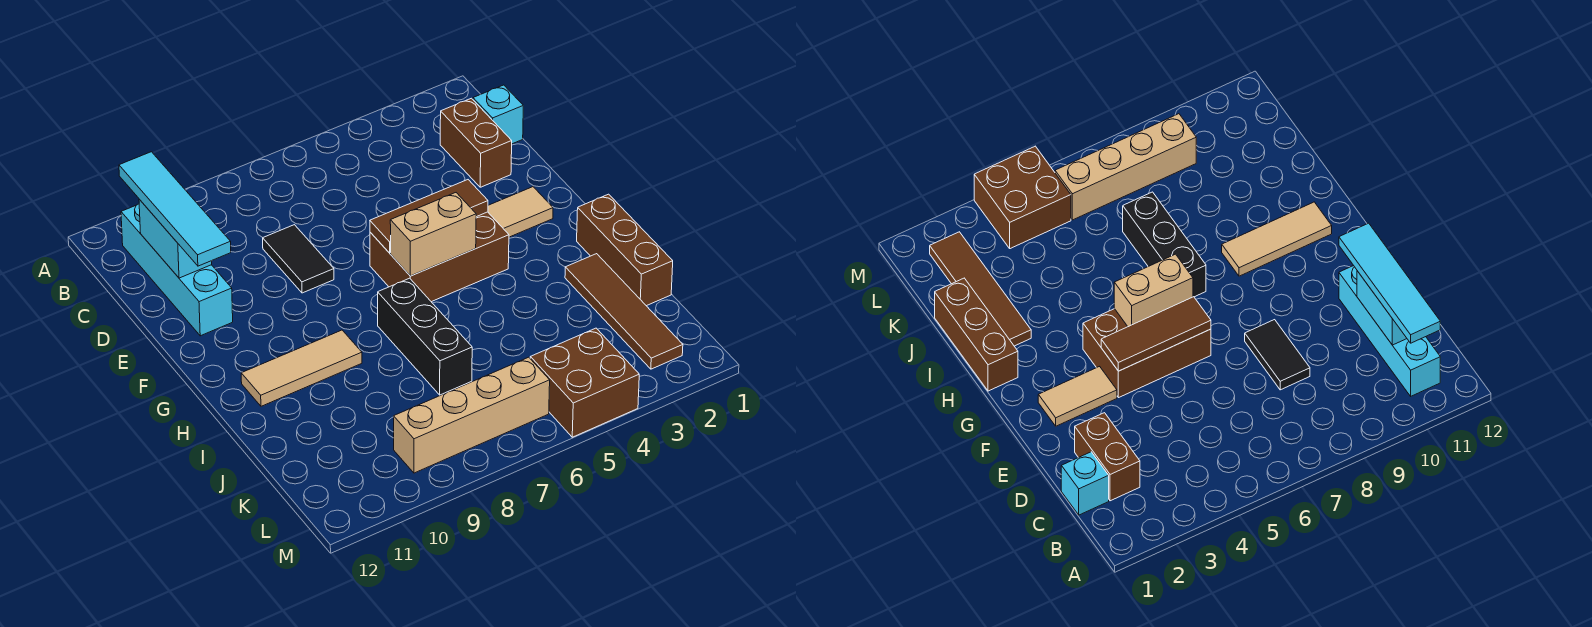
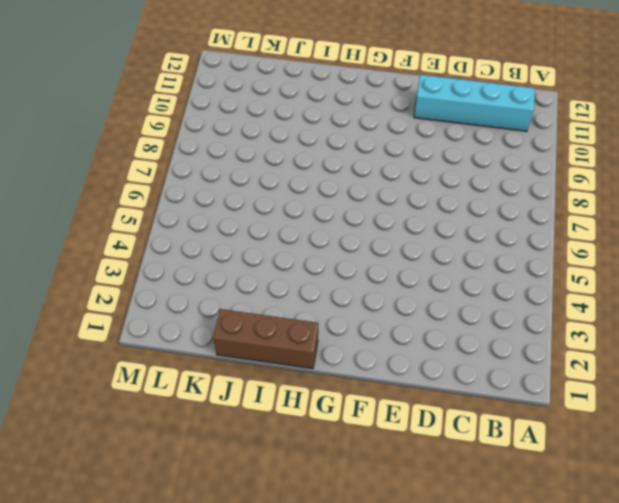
none -> cyan brick C1 level 1
none -> brown brick C2:D2 level 1
none -> black tile D8:E8 level 1

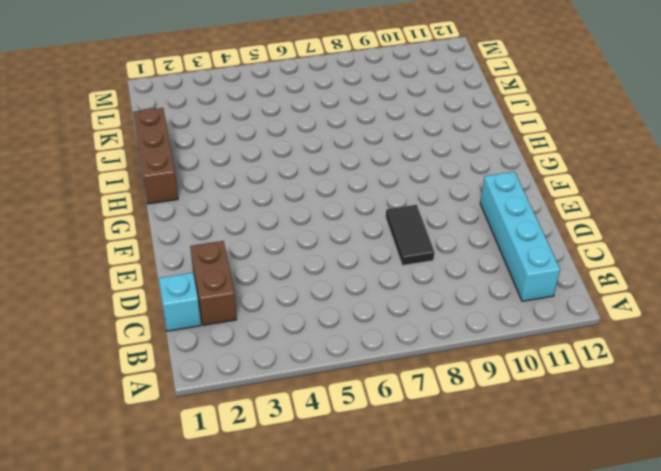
none -> tan tile F2:F3 level 1
none -> brown brick F4:G6 level 1
none -> black brick H7:J7 level 1

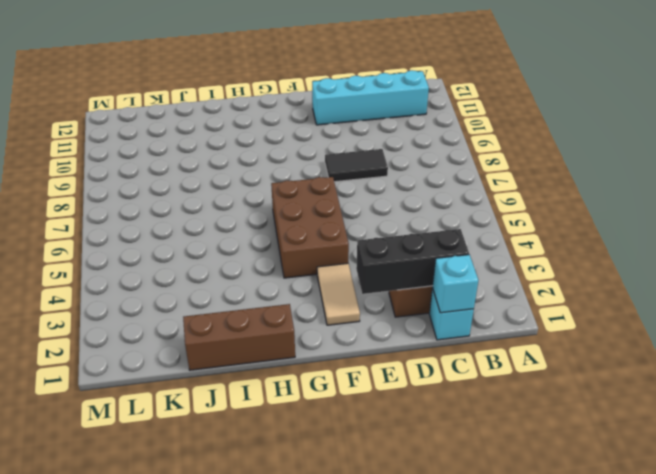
cyan brick C1 level 2 -> none
black brick C2:E2 level 2 -> black brick H7:J7 level 1
none -> tan tile H9:H11 level 1
none -> brown tile I2:L2 level 1
none -> brown brick L4:M5 level 1

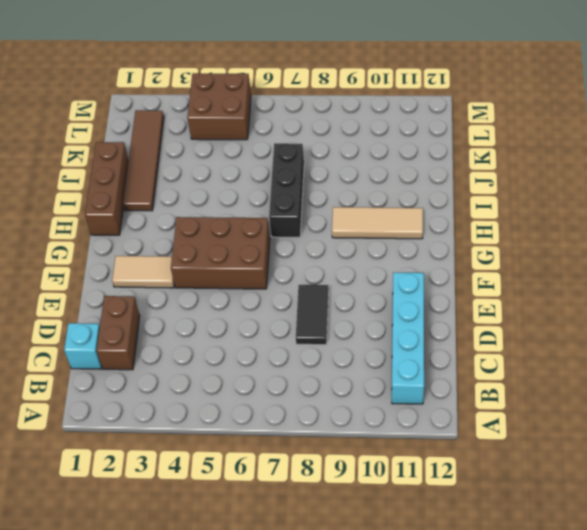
none -> tan brick L6:L9 level 1
none -> cyan brick C11:D11 level 2
none -> brown tile F4:F6 level 2

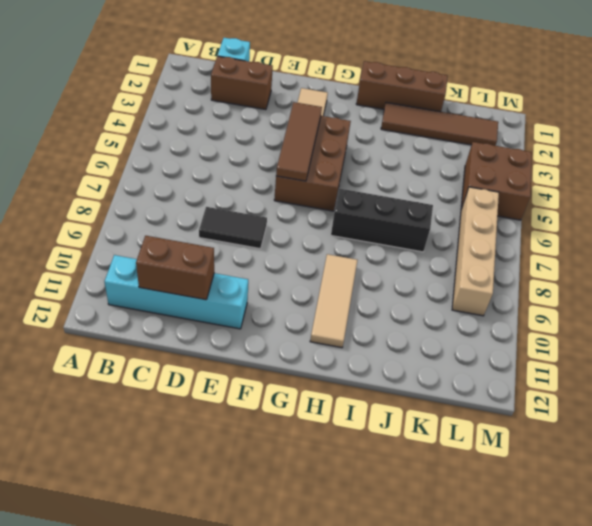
brown brick C11:D11 level 2 -> cyan brick C11:D11 level 2
none -> tan brick G5:G6 level 2
none -> cyan tile B11:E11 level 3

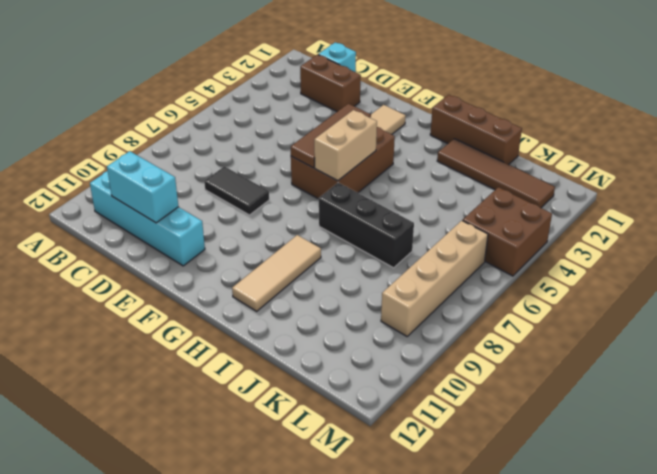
none -> cyan tile B11:E11 level 3

